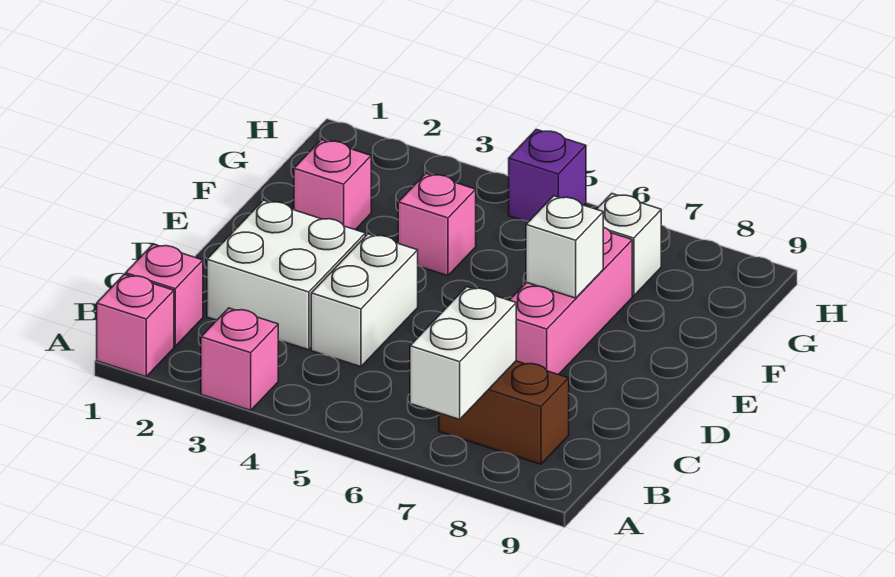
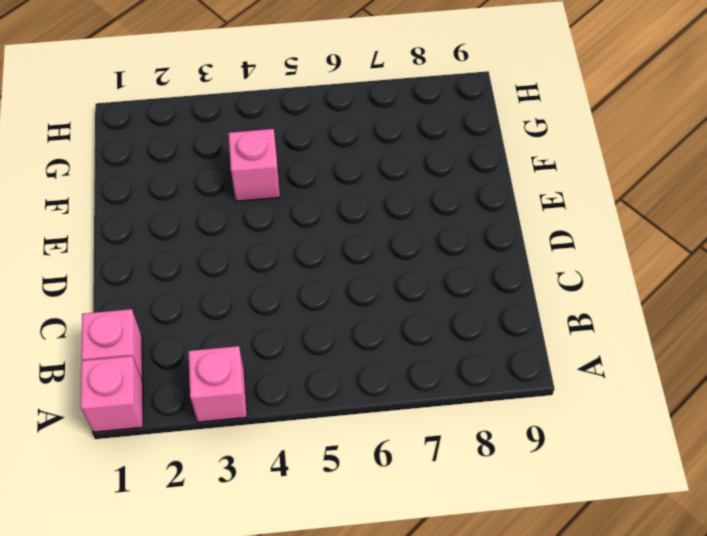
none -> brown brick B7:B8 level 1
none -> white brick C2:D3 level 1
none -> white brick C4:D4 level 1

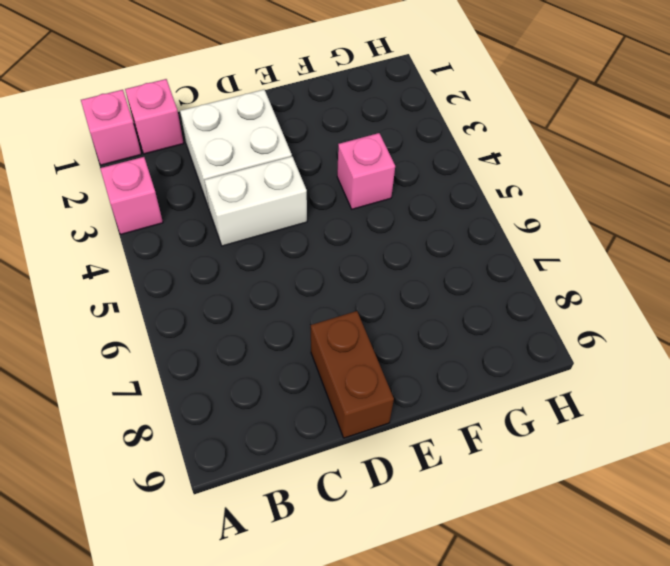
brown brick D8:D9 level 1 -> brown brick B7:B8 level 1
none -> pink brick D7:F7 level 1
none -> pink brick F2 level 1
none -> white brick G7 level 1

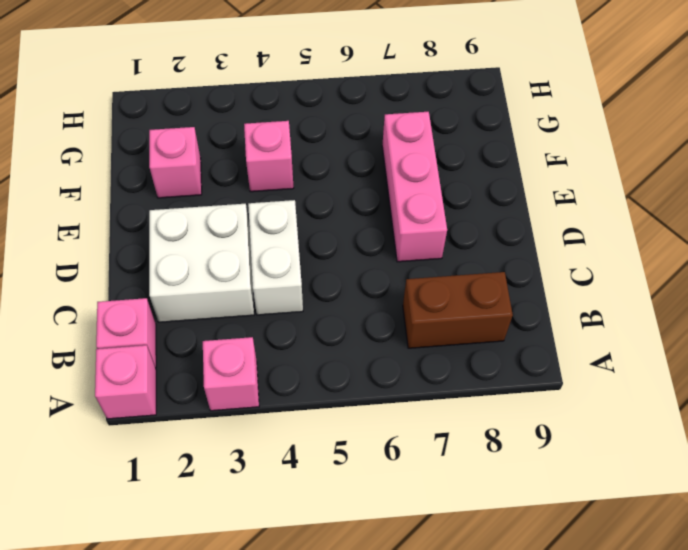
none -> white brick G7 level 1
none -> purple brick H5 level 1
none -> white brick A7:B7 level 2

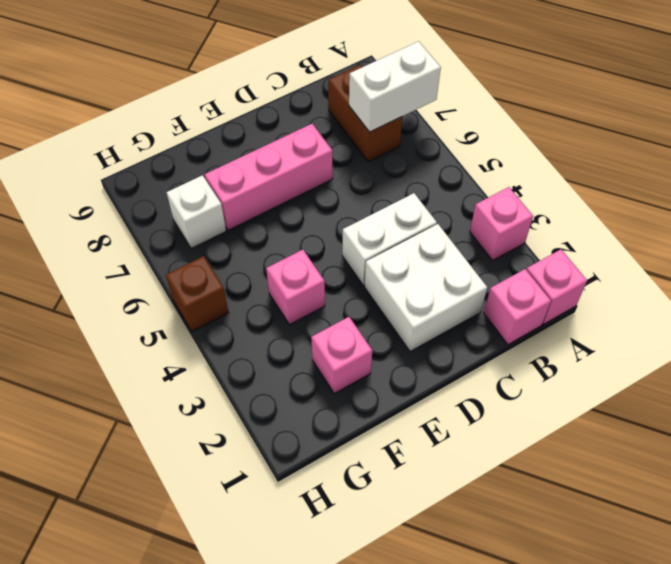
brown brick H5 level 1 -> purple brick H5 level 1
none -> white brick E7 level 2

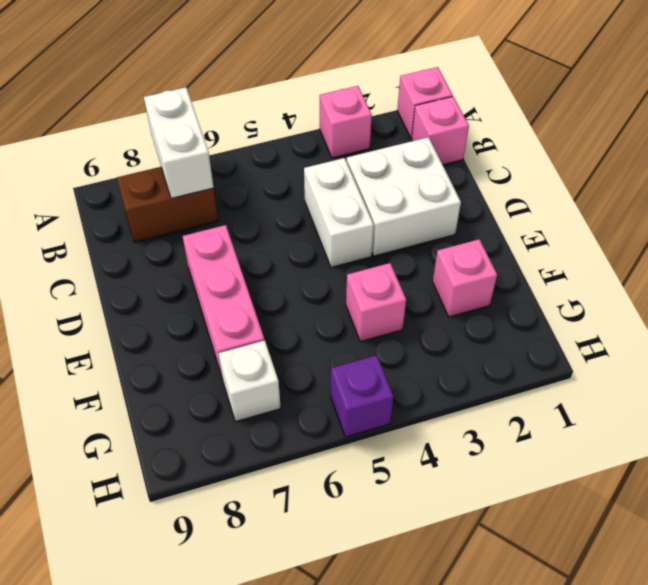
none -> white brick E7 level 2

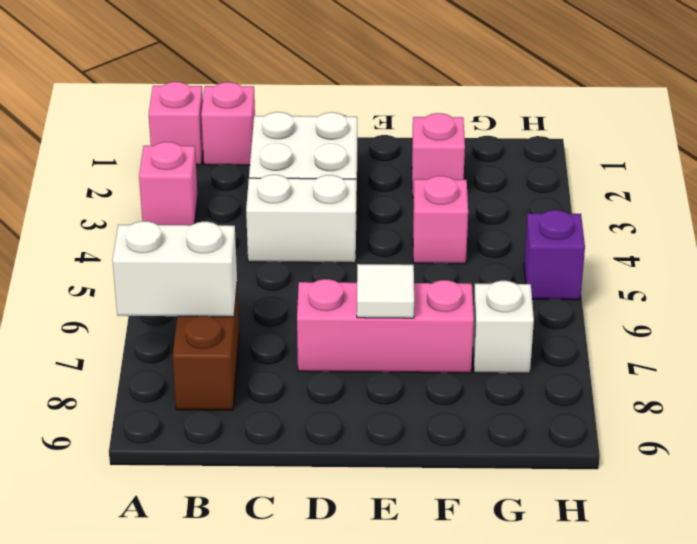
white tile E7 level 2 -> white brick E7 level 2

